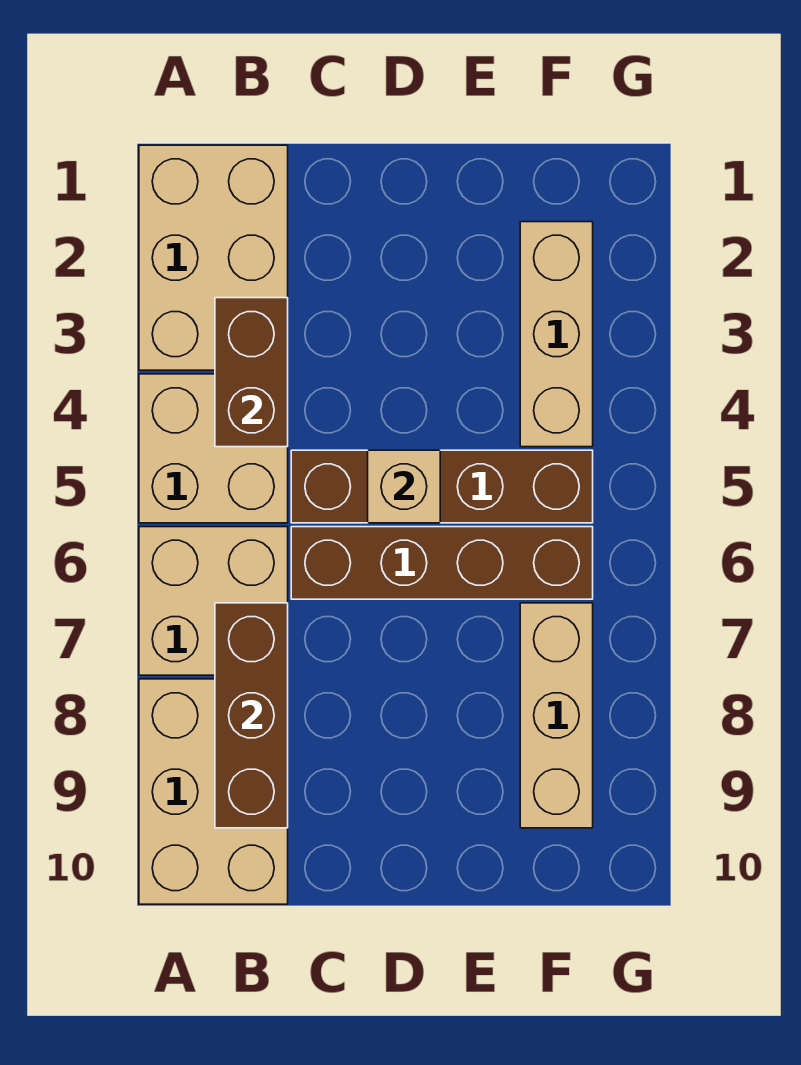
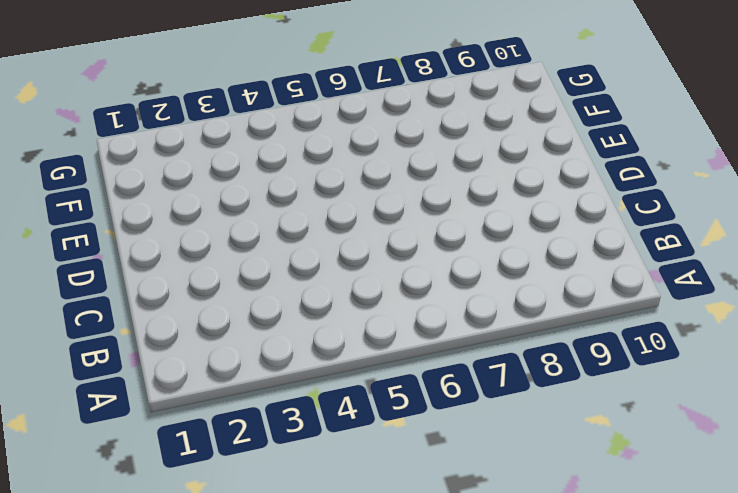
none -> tan brick A1:B3 level 1
none -> tan brick A4:B5 level 1

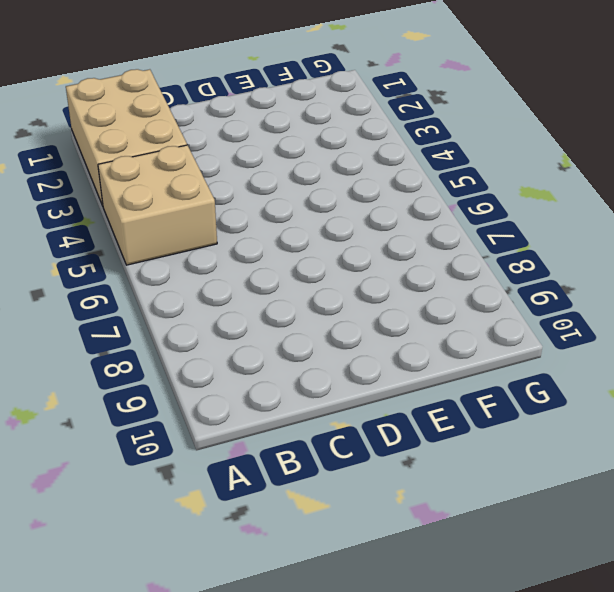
none -> tan brick A6:B7 level 1
none -> tan brick A8:B10 level 1

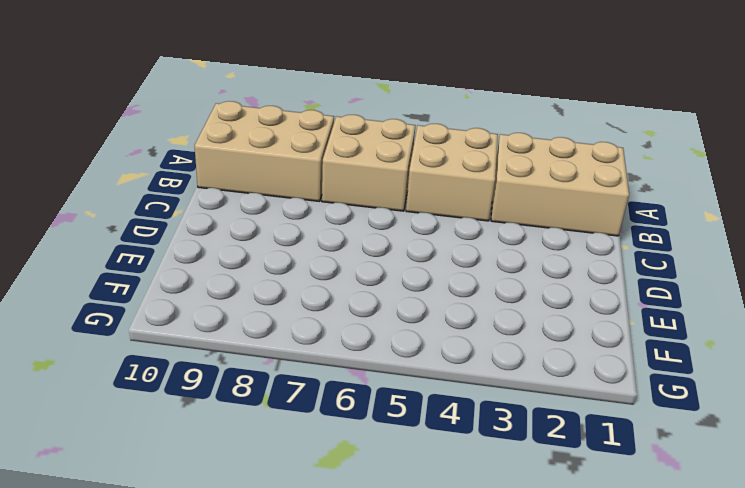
none -> brown brick C5:F5 level 1
none -> brown brick C6:F6 level 1

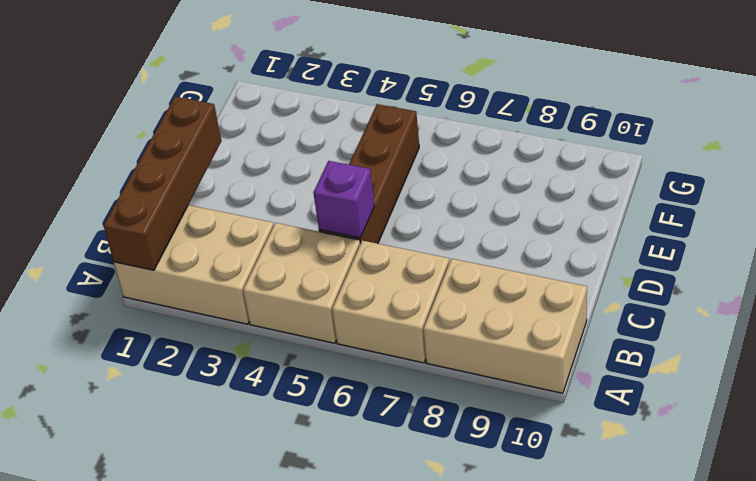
brown brick A1:D1 level 2 -> brown brick C6:F6 level 1
purple brick C5 level 2 -> none
none -> tan brick F2:F4 level 1
none -> tan brick F7:F9 level 1

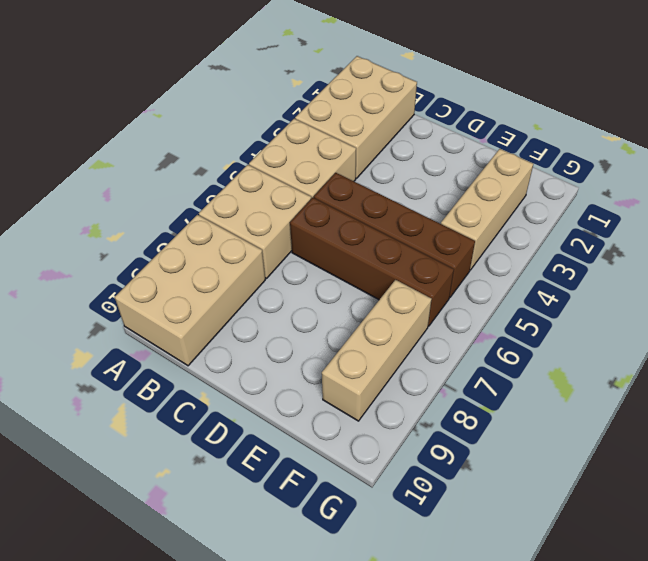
none -> brown brick B3:B4 level 2
none -> brown brick B7:B9 level 2

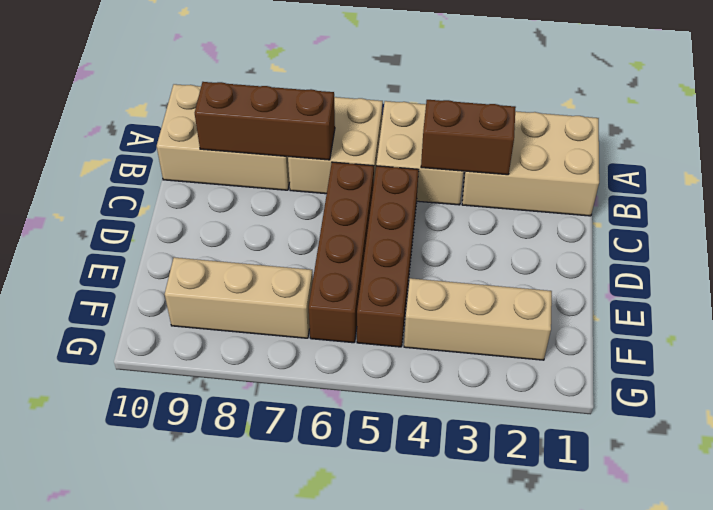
none -> tan brick D5 level 2

